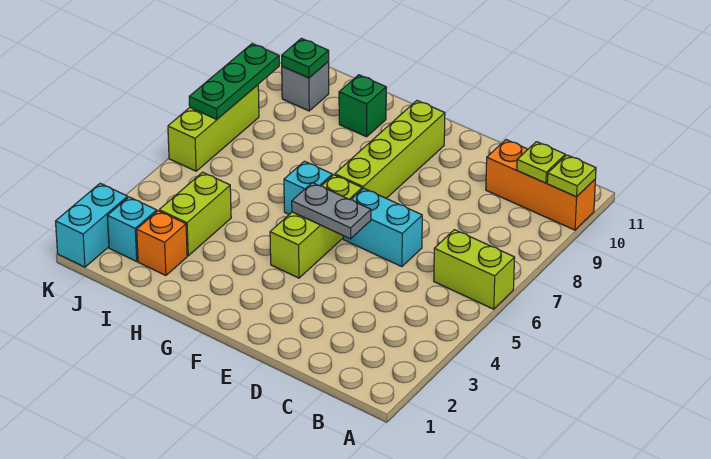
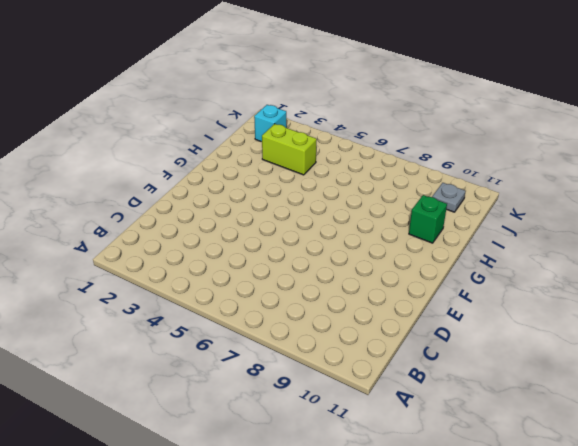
grey plate J10 level 1 -> grey brick J10 level 1
none -> lime brick A6:B6 level 1
none -> orange brick A10:C10 level 1
none -> cyan brick D6:E6 level 1

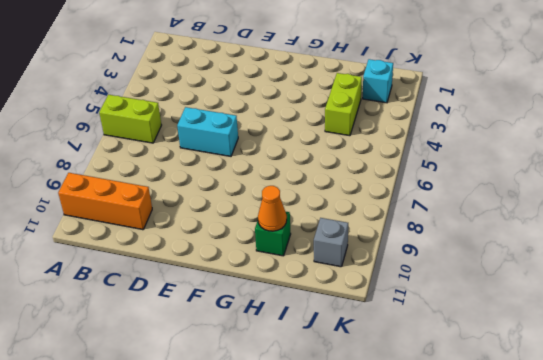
orange cone H10 level 2 -> none
none -> lime brick F4:F6 level 1
none -> lime brick F7:F10 level 1
none -> cyan brick G6 level 1

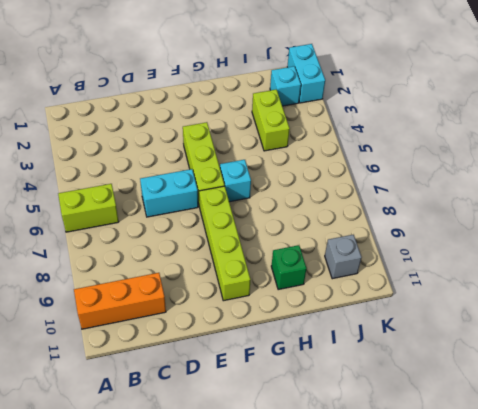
none -> orange brick I2 level 1
none -> lime brick K6:K8 level 1
none -> lime plate A10 level 2

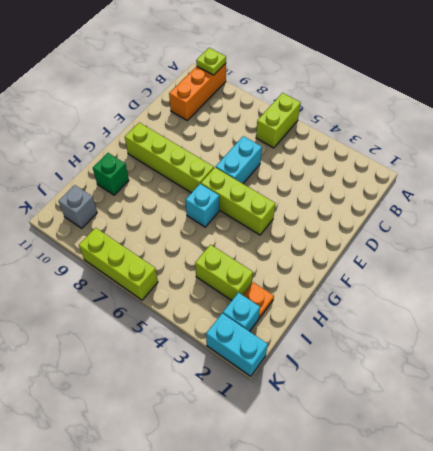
orange plate I2 level 1 -> orange brick I2 level 1
none -> lime plate B10 level 2
none -> grey plate E5:F5 level 2
none -> green plate J10 level 2

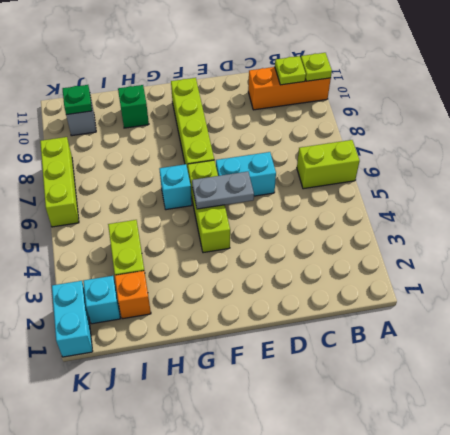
none -> green plate K7:K9 level 2

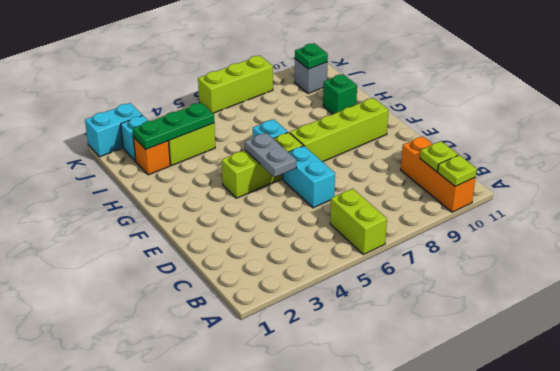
green plate I2:I4 level 2 -> green plate K7:K9 level 2

